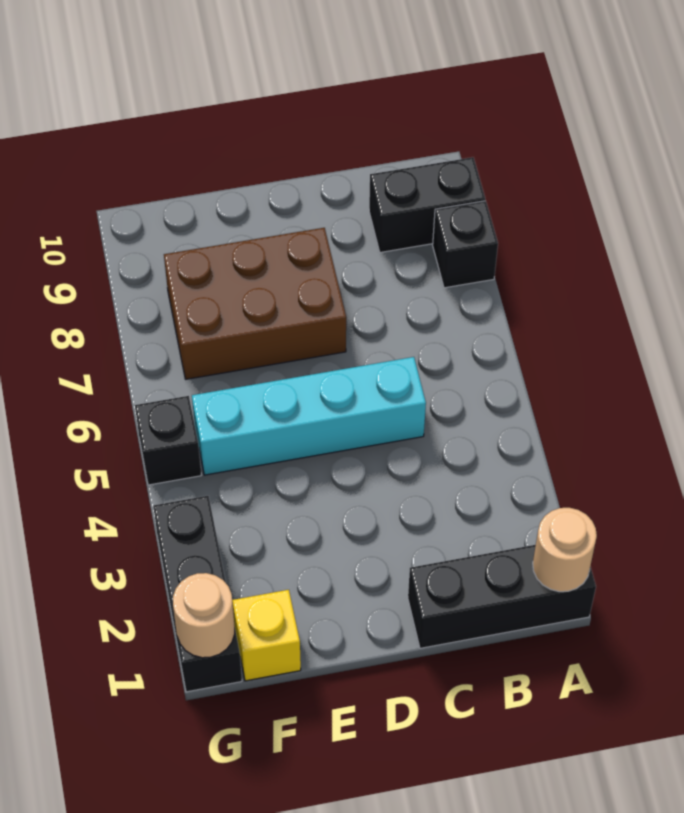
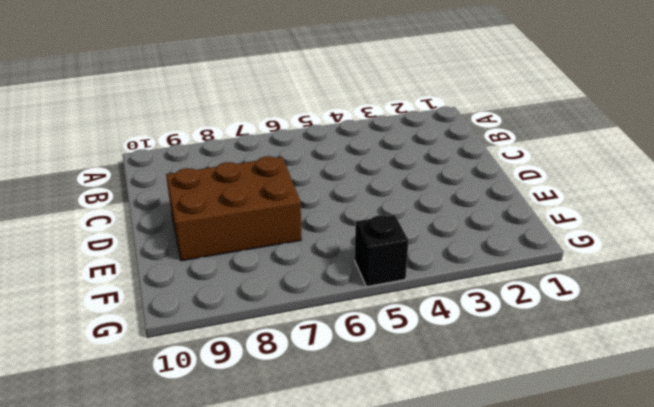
brown brick D7:E9 level 1 -> brown brick D7:F8 level 1
none -> black brick A1:C1 level 1
none -> black brick A8 level 1

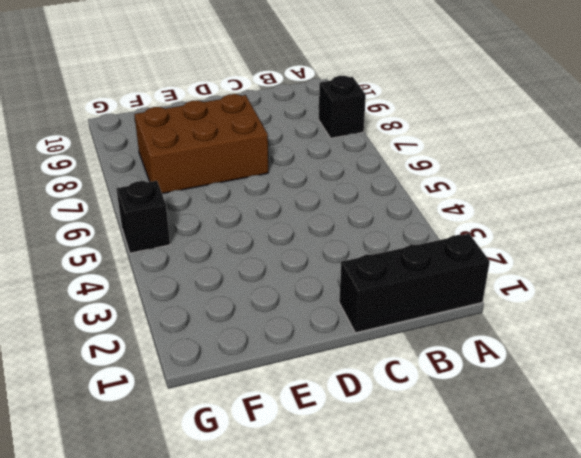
none -> black brick A9:B9 level 1
none -> cyan brick C5:F5 level 1

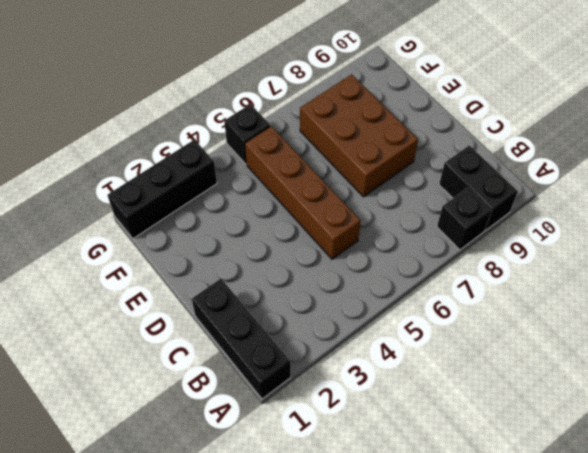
brown brick C5:F5 level 1 -> cyan brick C5:F5 level 1
none -> yellow brick F1 level 1
none -> tan round brick A1 level 2

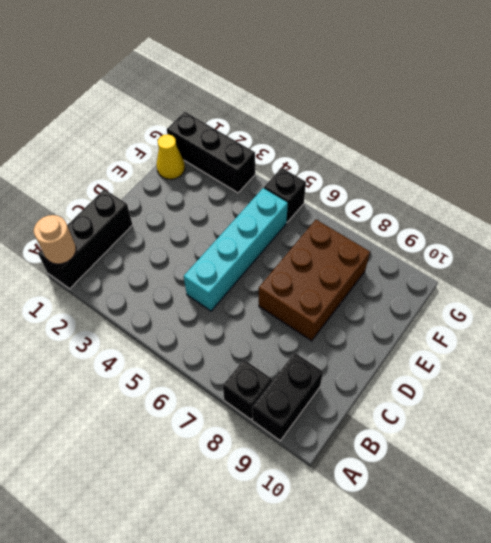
yellow cone F1 level 1 -> yellow brick F1 level 1
none -> tan round brick G1 level 2

